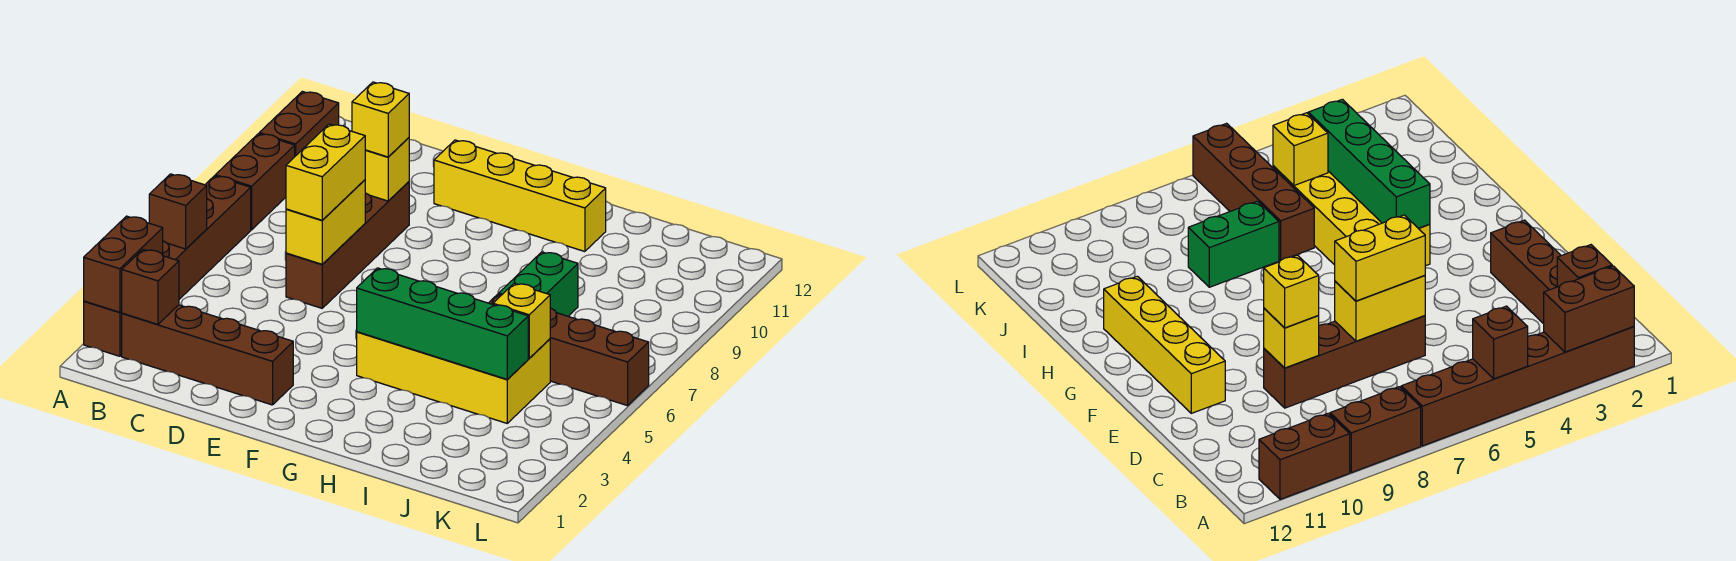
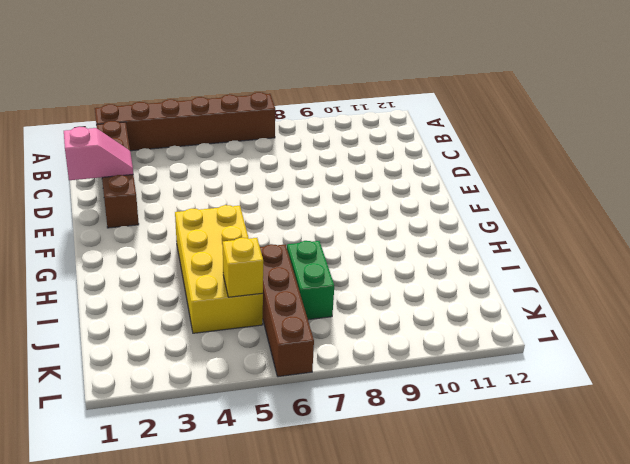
pink slope D1:D2 level 2 top 1 -> none
green brick I7:J7 level 1 -> green brick I7:I8 level 1
none -> brown brick A8:A9 level 1
none -> brown brick A10:A11 level 1
none -> brown brick D6:D9 level 1

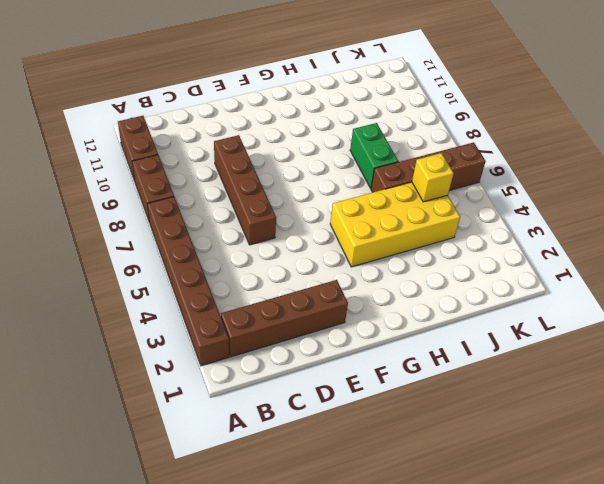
none -> yellow brick E11:H11 level 1
none -> brown brick A2:A3 level 2
none -> brown brick A5 level 2

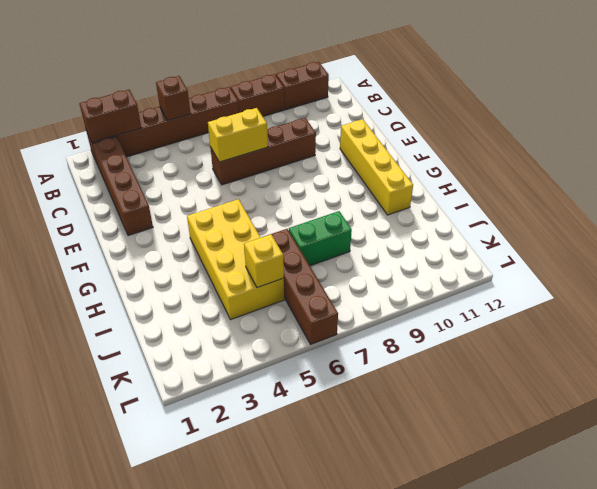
none -> brown brick B2 level 2
none -> yellow brick D9 level 2
none -> green brick G4:J4 level 2

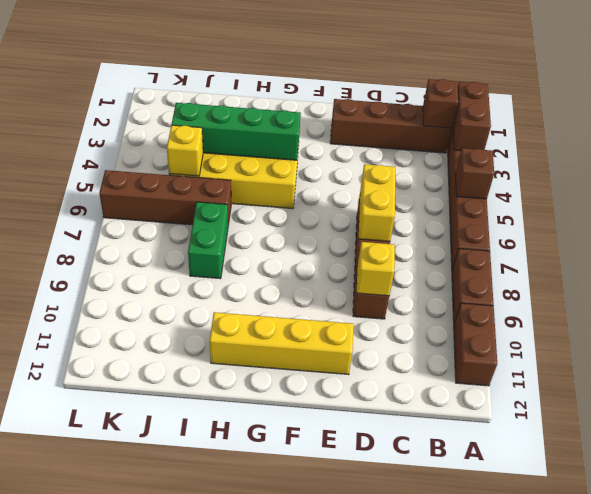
none -> yellow brick D6:D7 level 3
none -> yellow brick D9 level 3

